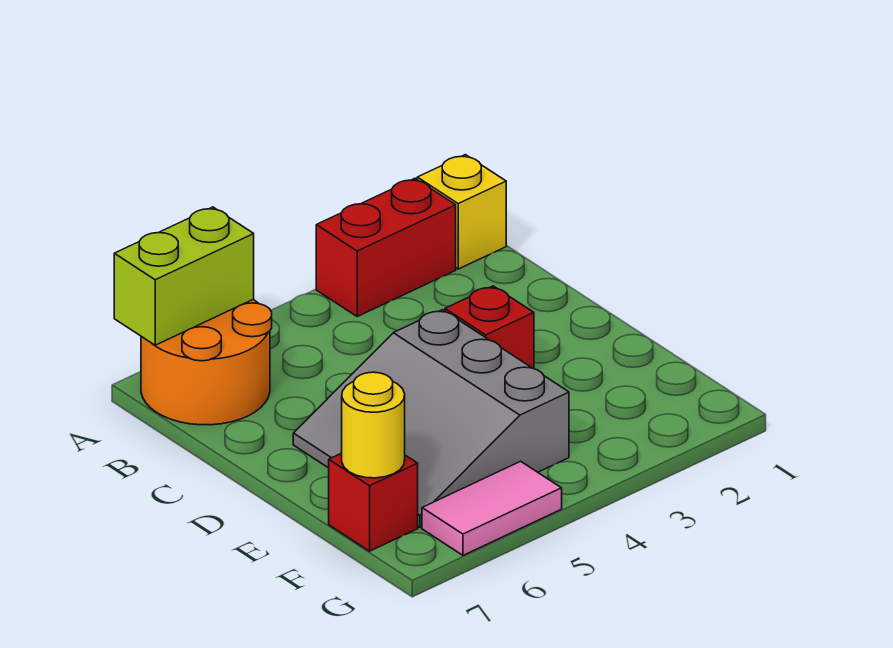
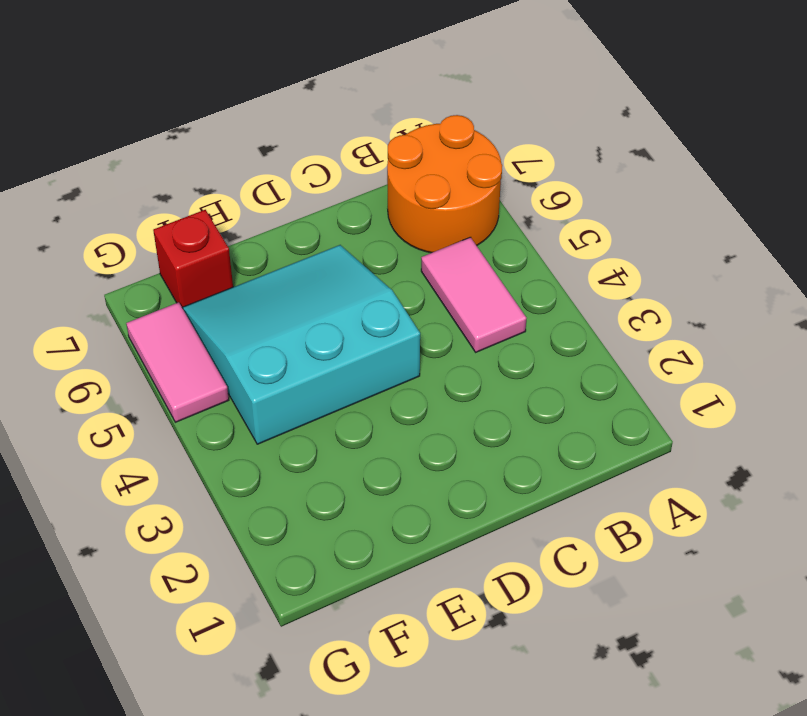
pink tile B4:B5 level 1 -> none
cyan slope D4:F6 level 1 top 4 -> grey slope D4:F6 level 1 top 4
none -> yellow brick A1 level 1
none -> red brick A2:A3 level 1

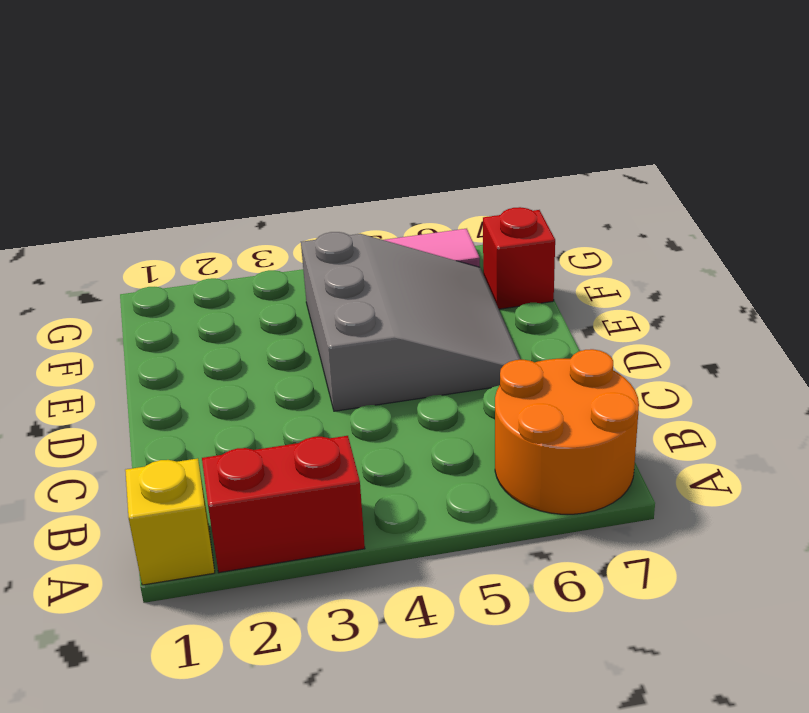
none -> red brick D3 level 1
none -> lime brick A6:A7 level 2

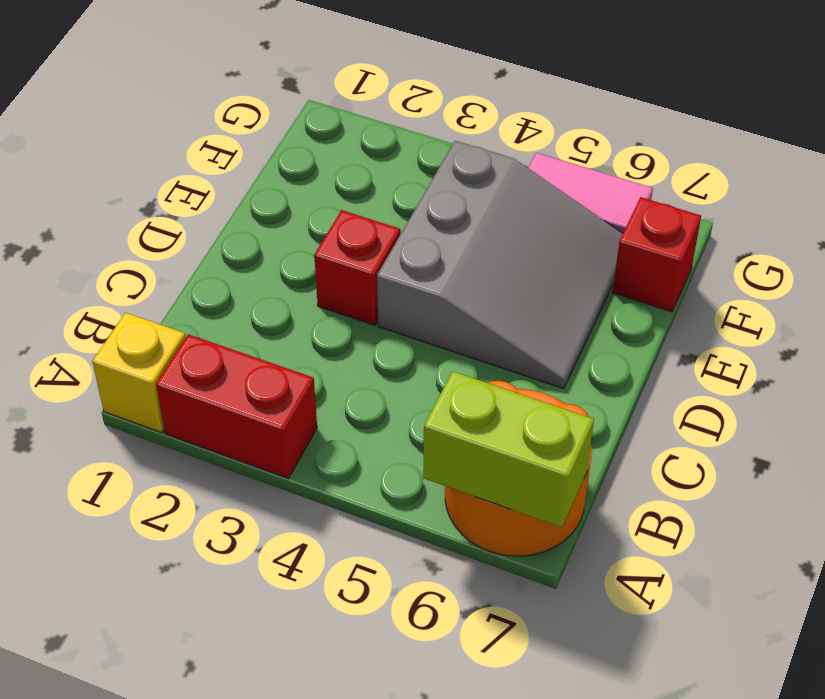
none -> yellow round brick F7 level 2

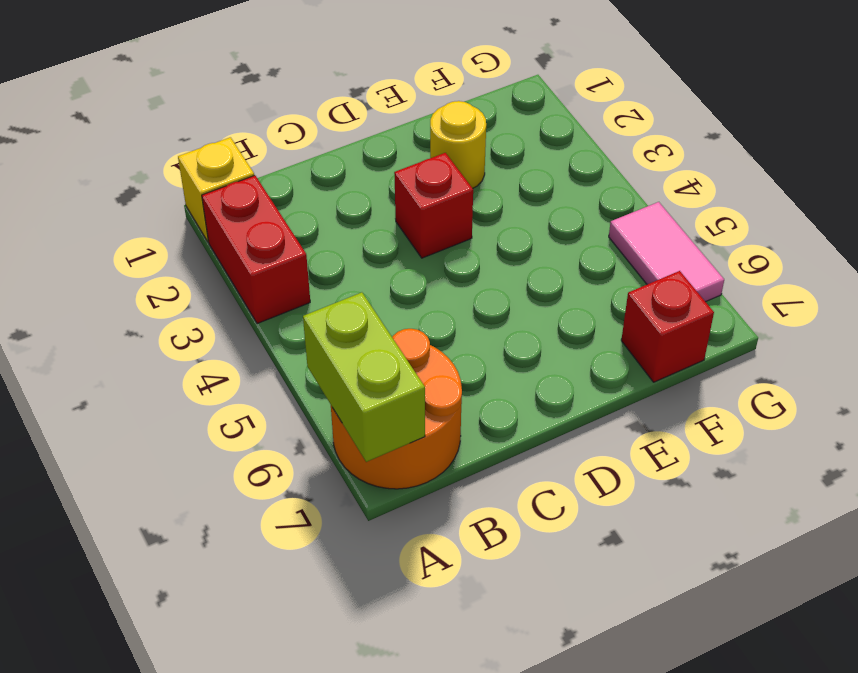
yellow round brick E2 level 1 -> yellow round brick F7 level 2
none -> grey slope D4:F6 level 1 top 4

